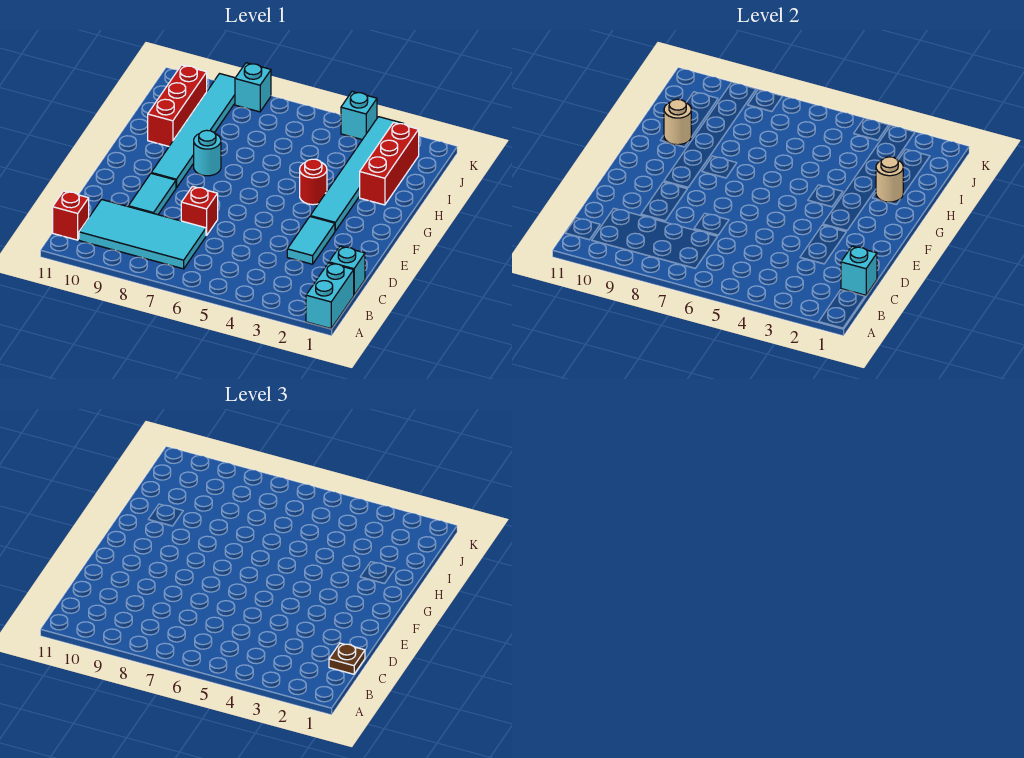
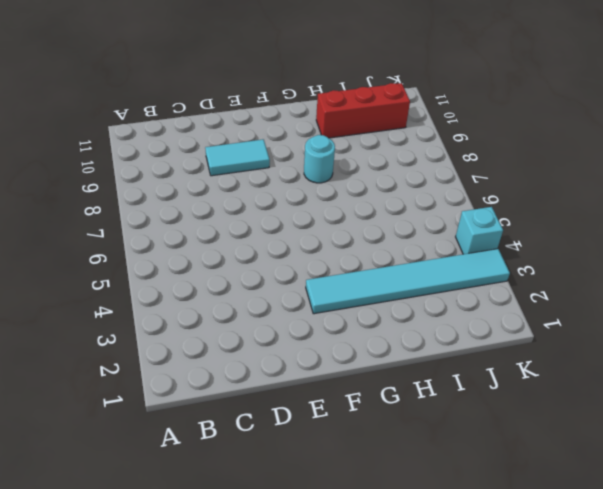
none -> cyan brick A1:B1 level 1
none -> cyan tile B7:C10 level 1
none -> red brick B11 level 1

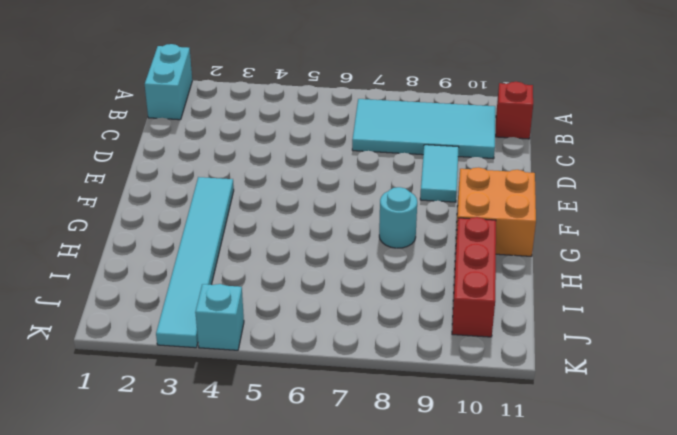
orange brick F10:G11 level 1 -> none
none -> cyan brick C1 level 1
none -> cyan tile D3:E3 level 1
none -> red brick D7 level 1

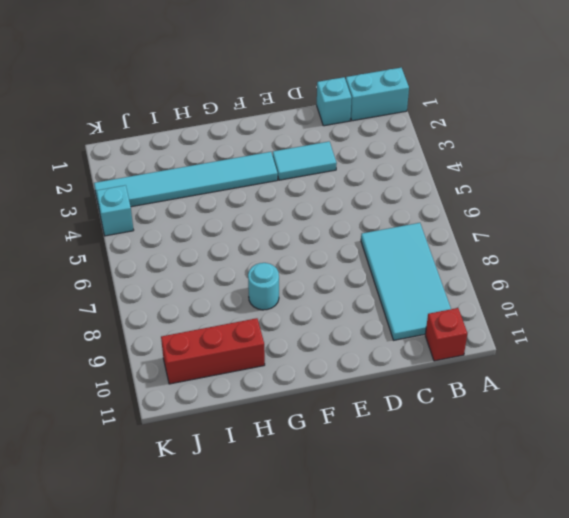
none -> red brick D7 level 1
none -> cyan tile D9:E9 level 1
none -> cyan tile F9:K9 level 1

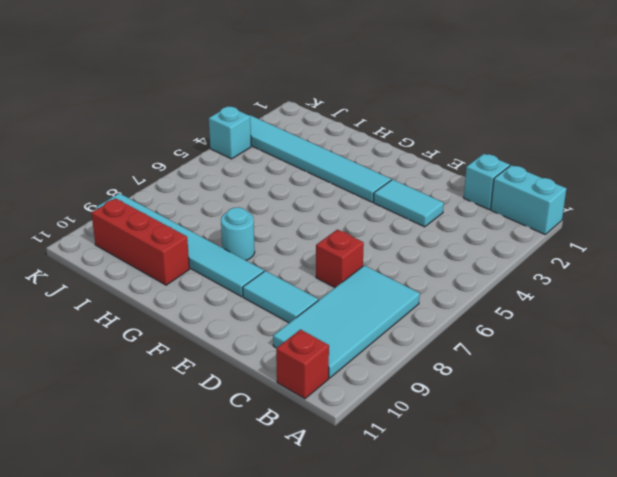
none -> red round brick G4 level 1
none -> red brick H2:J2 level 1
none -> cyan brick K8 level 1

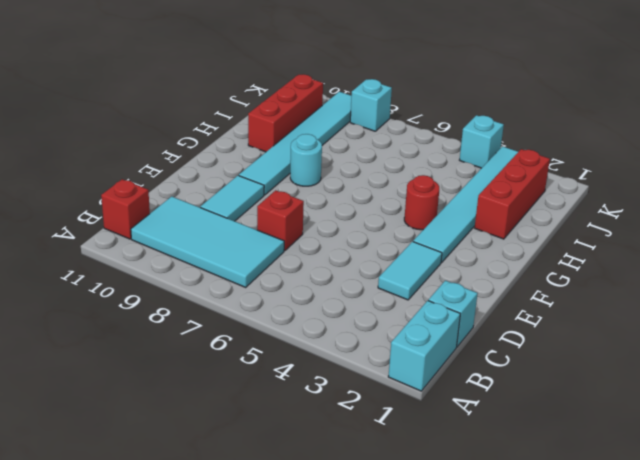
none -> cyan brick C1 level 2
none -> tan round brick H2 level 2
none -> tan round brick H10 level 2

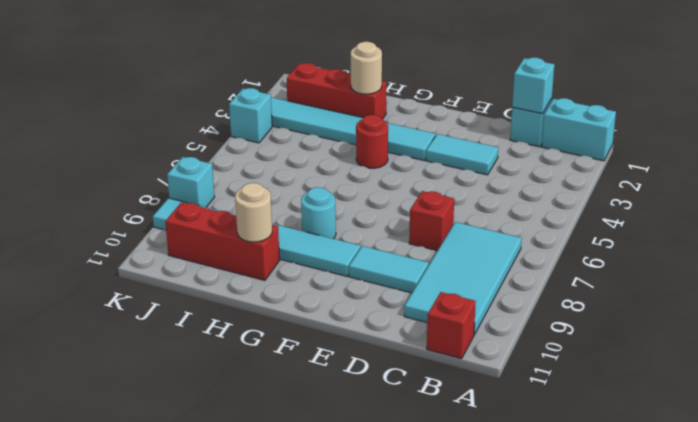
none -> brown plate C1 level 3

